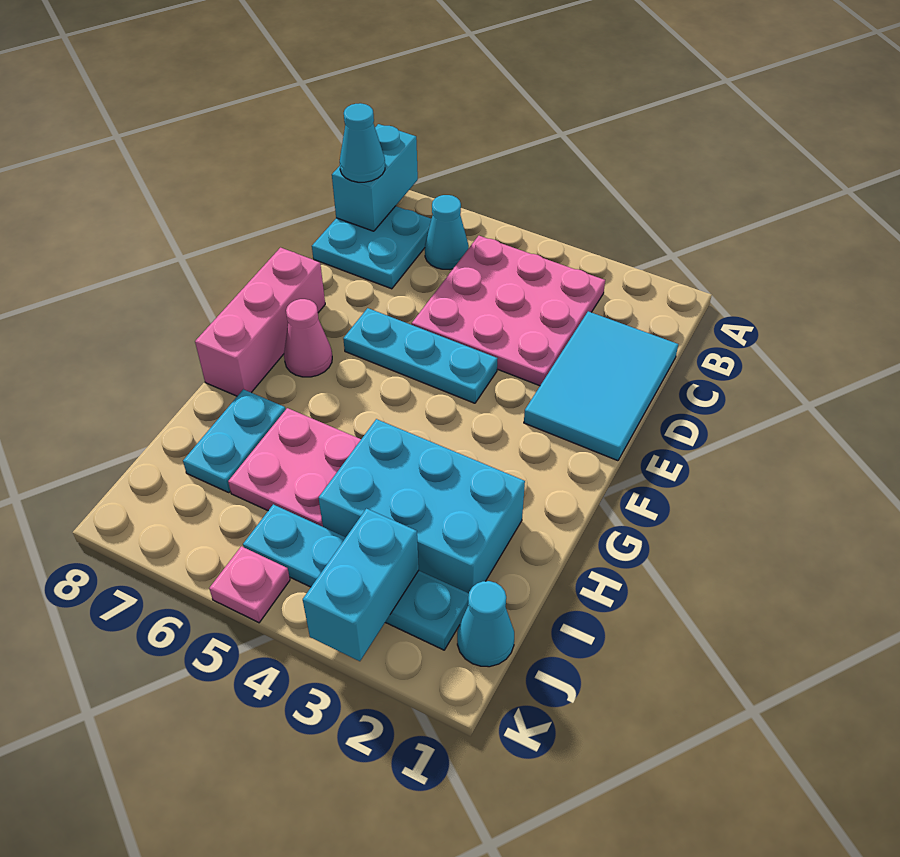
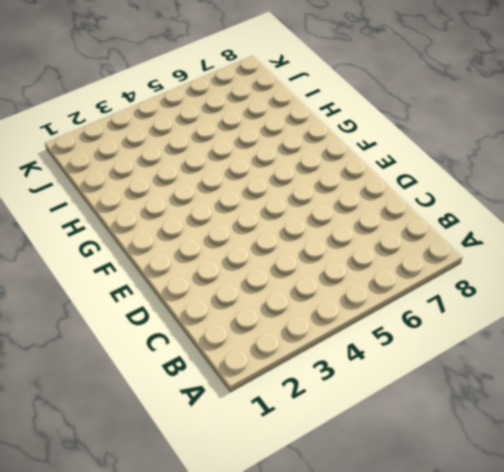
none -> pink plate B3:D5 level 1
none -> cyan cone B6 level 1
none -> cyan plate B7:C8 level 1

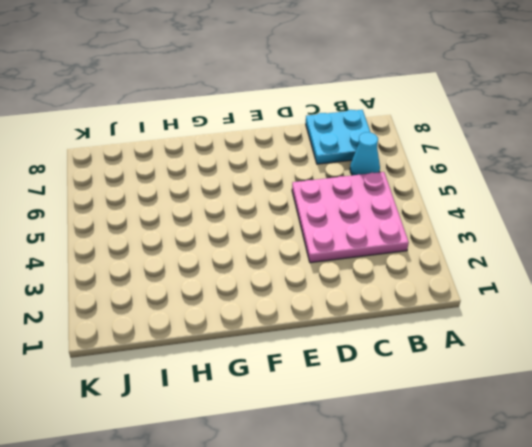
none -> cyan tile C1:E2 level 1
none -> cyan plate E4:E6 level 1
none -> pink brick E8:G8 level 1

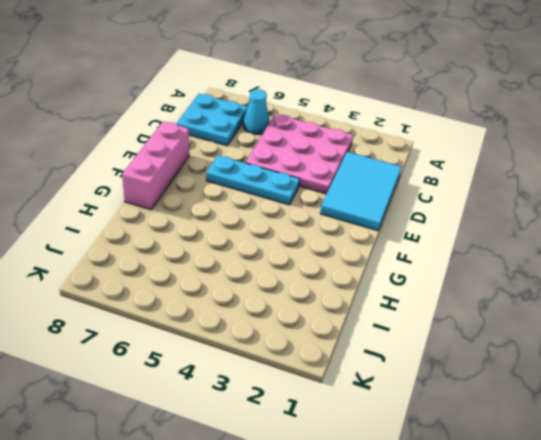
none -> pink cone F7 level 1
none -> cyan brick H2:I4 level 1
none -> pink plate H5:I6 level 1

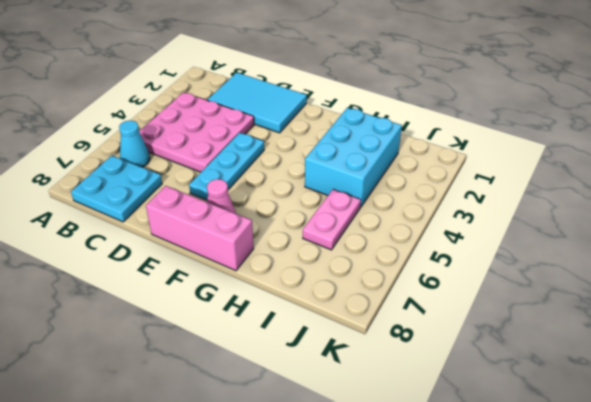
pink plate I5:I6 level 1 -> pink plate H5:I6 level 1
none -> cyan plate H7:I7 level 1
none -> cyan cone J1 level 1
none -> cyan plate J2:J5 level 1

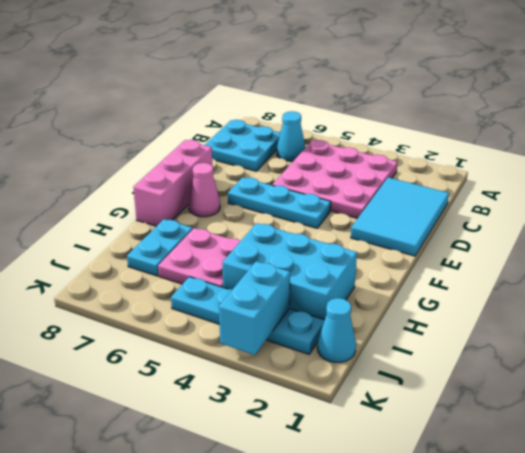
none -> pink plate K5 level 1
none -> cyan brick A8:B8 level 2
none -> cyan cone B8 level 3

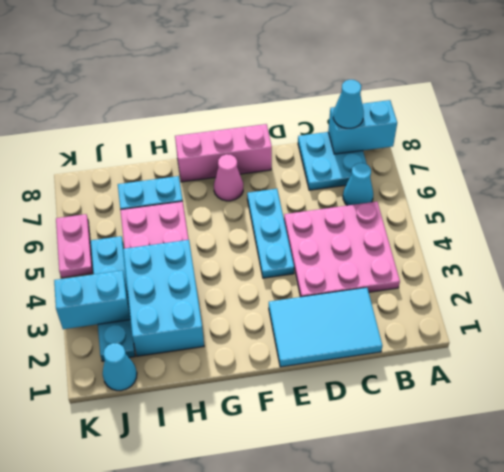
pink plate K5:K6 level 1 -> pink plate K5 level 1

